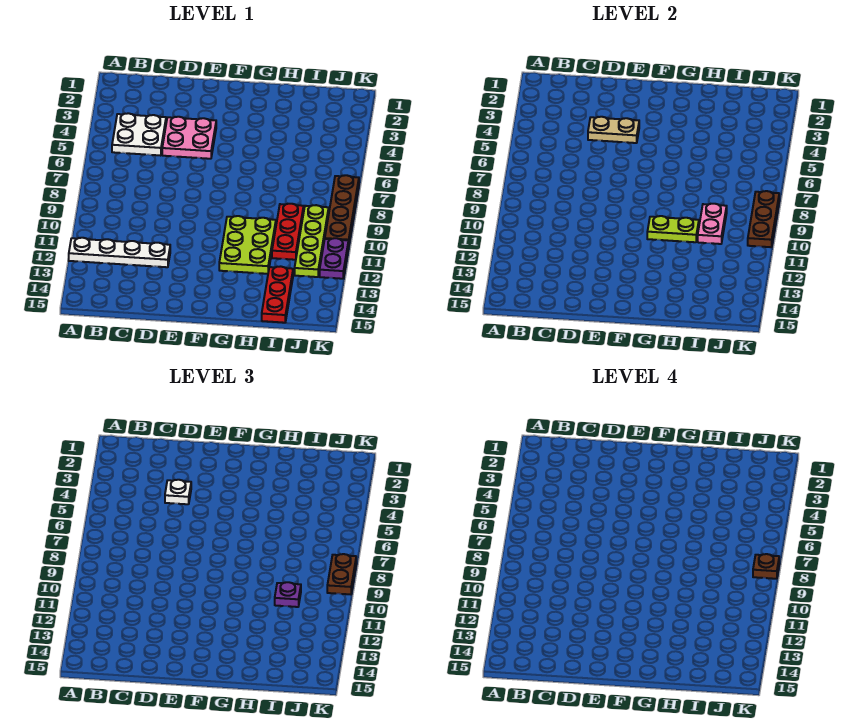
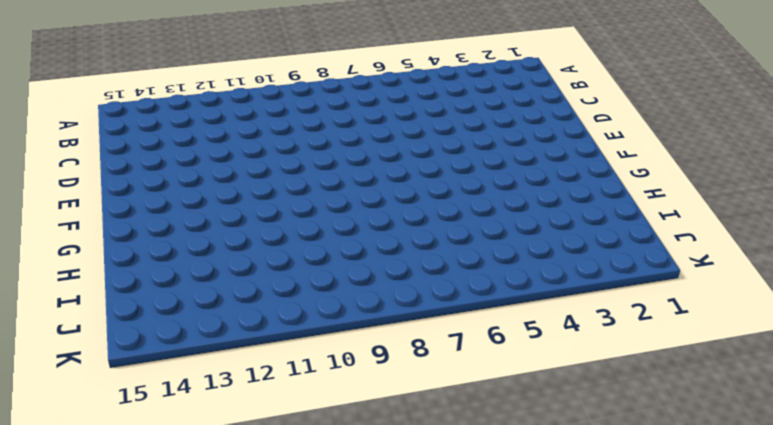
none -> white plate A12:D12 level 1
none -> white plate B4:C5 level 1
none -> pink plate D4:E5 level 1

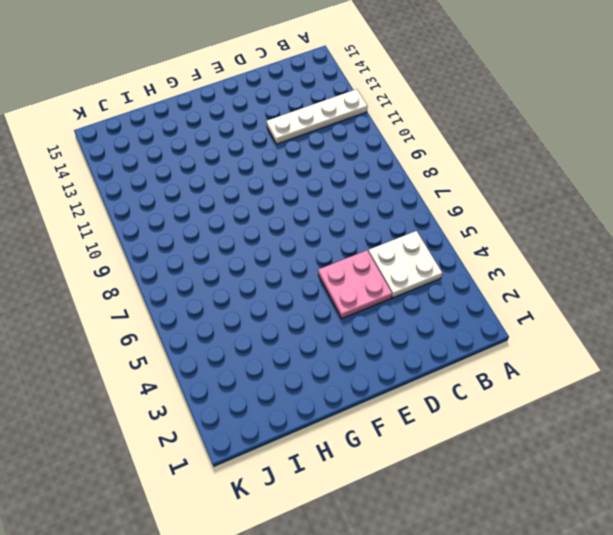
none -> lime plate G10:H12 level 1
none -> red plate I9:I11 level 1
none -> red plate I13:I15 level 1

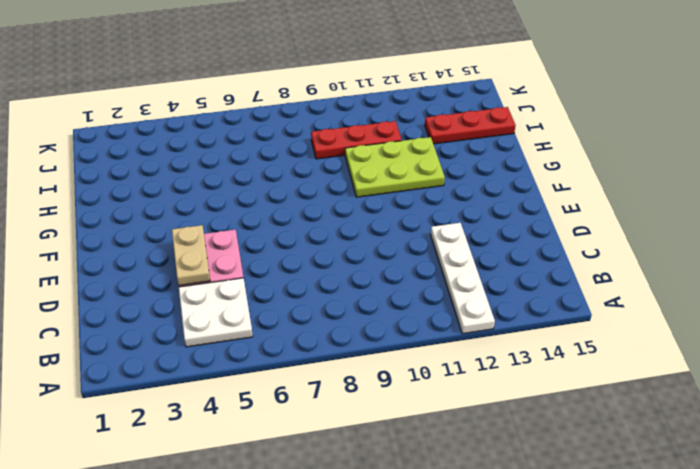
none -> lime plate J9:J12 level 1
none -> brown plate K7:K10 level 1
none -> purple plate K11:K12 level 1

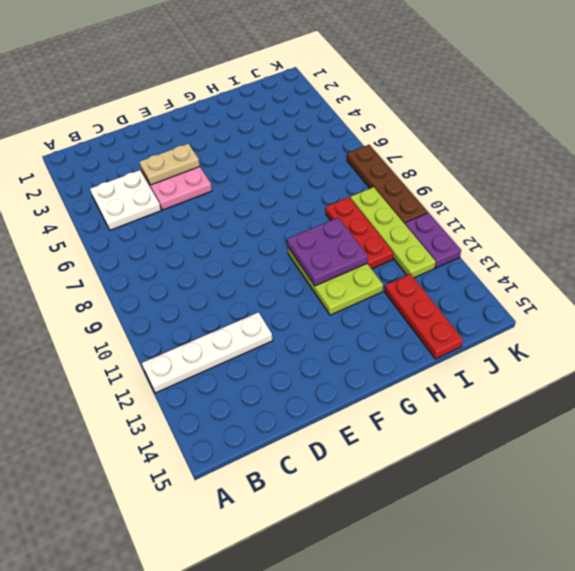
purple plate G10:H11 level 2 -> lime plate G10:H10 level 2
none -> pink plate I9:I10 level 2
none -> brown plate K8:K10 level 2
none -> white plate D4 level 3

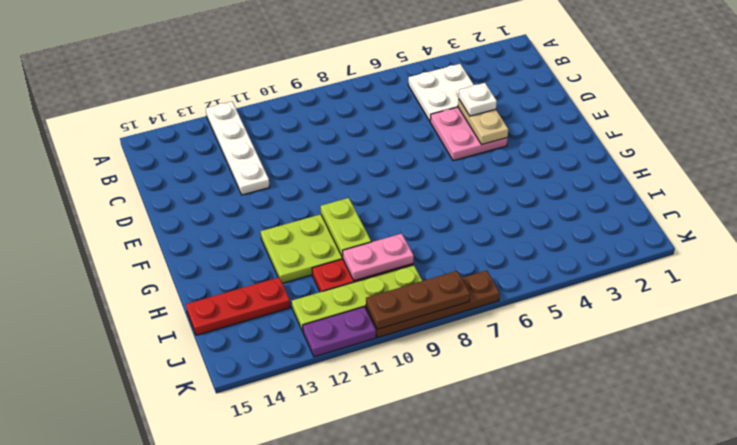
none -> purple plate I10 level 3
none -> brown plate K8:K9 level 3
none -> brown plate K8 level 4

